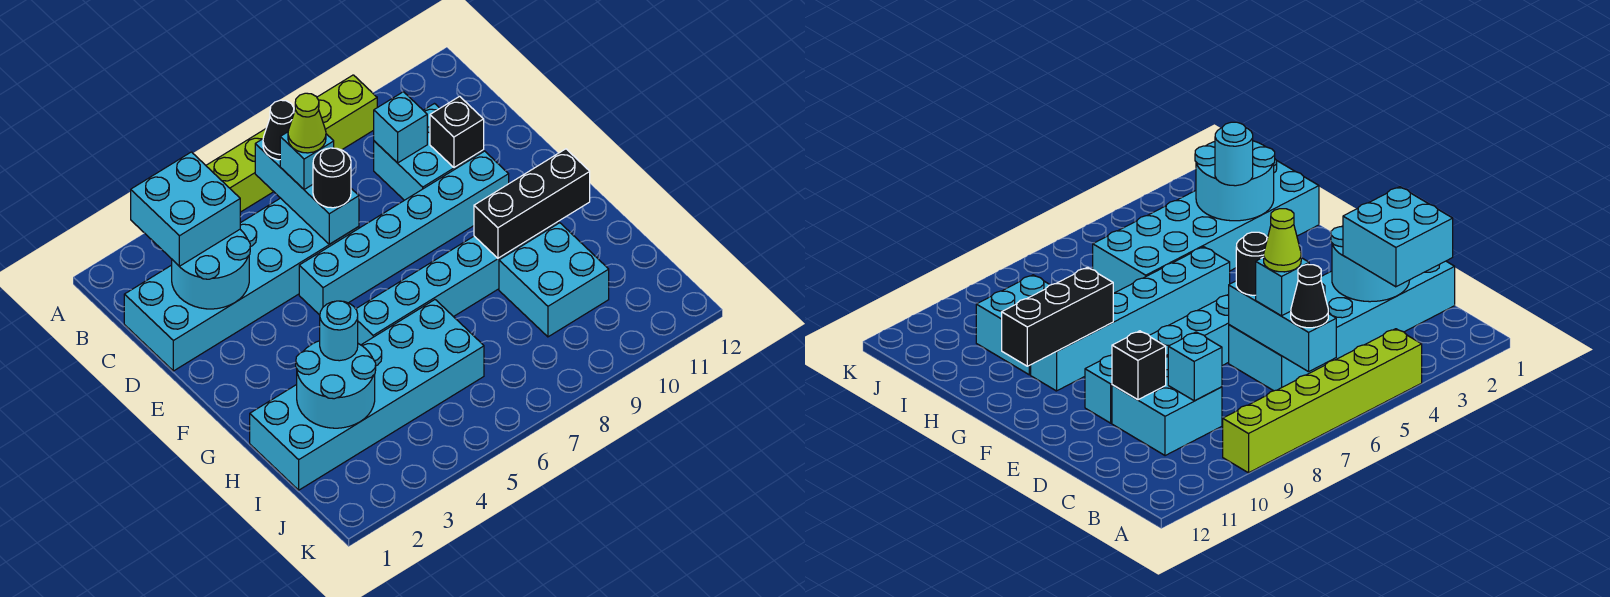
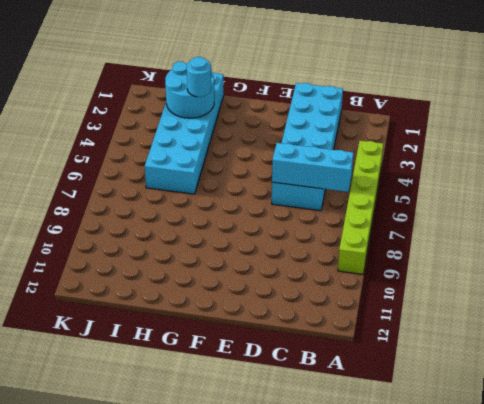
none -> cyan brick C9:D10 level 1
none -> cyan brick E5:E10 level 1
none -> cyan brick G5:G10 level 1

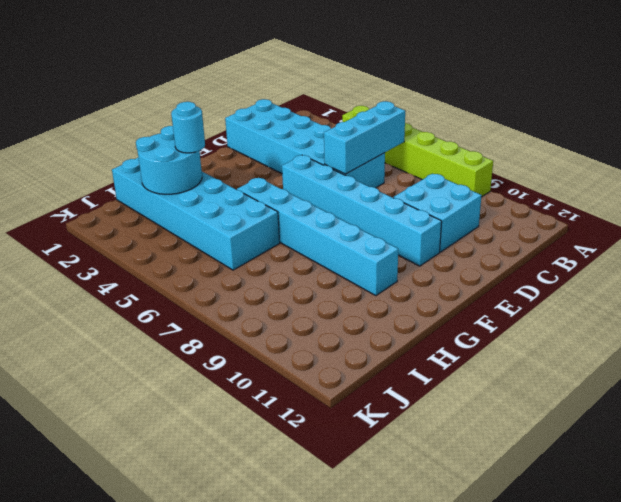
none -> cyan brick H9:I10 level 1
none -> cyan round brick C2:D3 level 2
none -> cyan brick C9 level 2

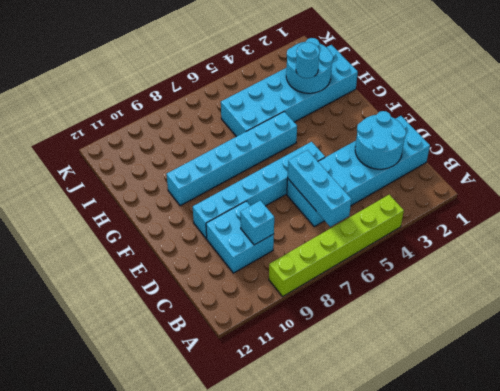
none -> cyan brick H9:I10 level 1
none -> black brick D10 level 2
none -> black brick G9:G11 level 2

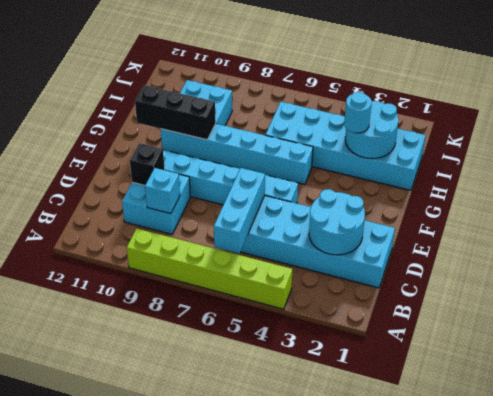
none -> cyan brick B2:C3 level 3
none -> black cone B6 level 3
none -> cyan brick C6 level 3

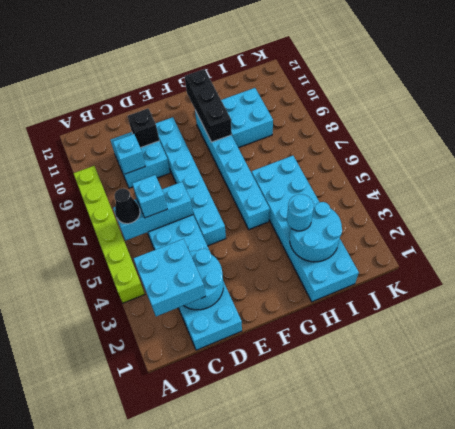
none -> black round brick D6 level 3
none -> lime cone C6 level 4

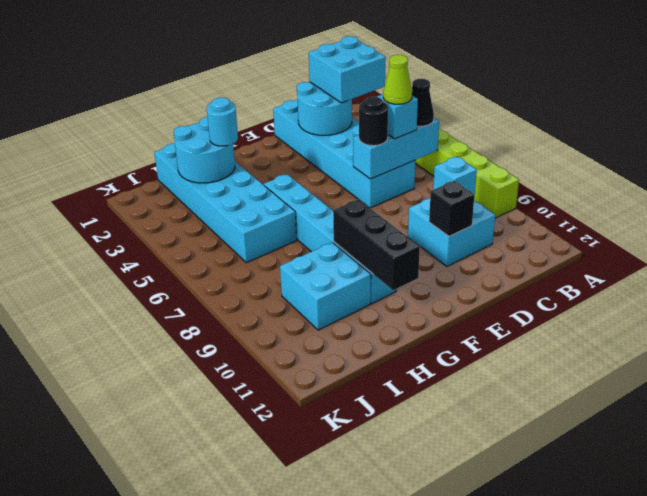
none -> cyan brick E5:E10 level 1

